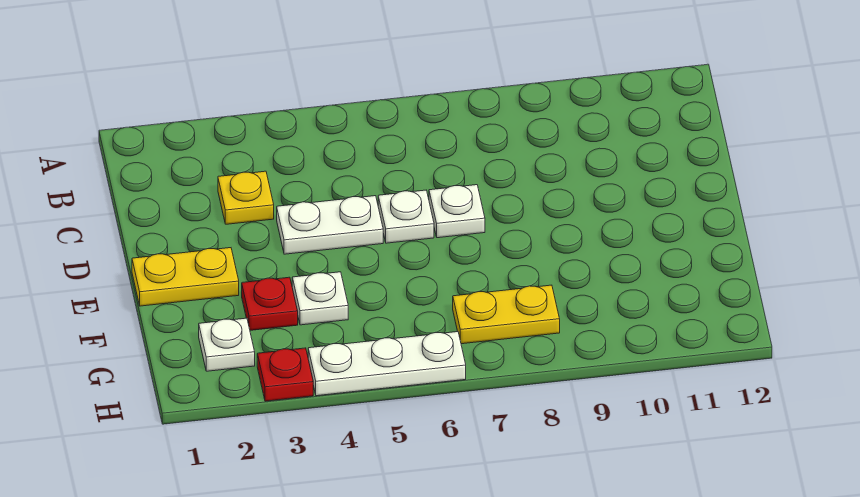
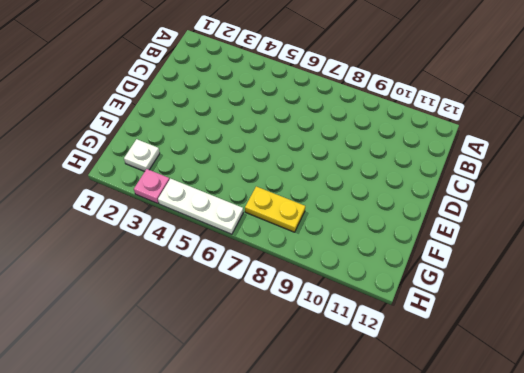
pink plate H3 level 1 -> red plate H3 level 1
none -> yellow plate C3 level 1
none -> white plate D4:D5 level 1

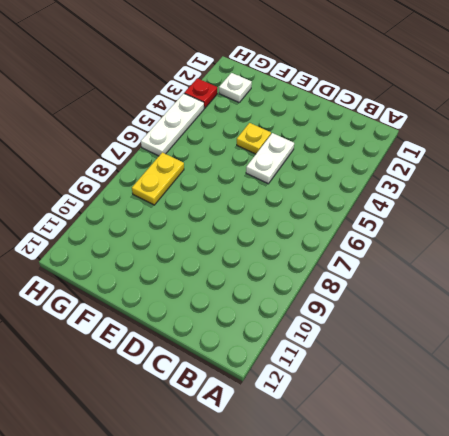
yellow plate E4 level 1 -> yellow plate C3 level 1
none -> white plate D6 level 1
none -> white plate D7 level 1

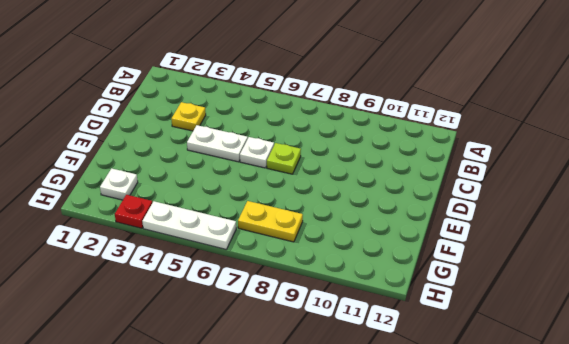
lime plate D7 level 1 -> white plate D7 level 1
none -> yellow plate E1:E2 level 1
none -> red plate F3 level 1

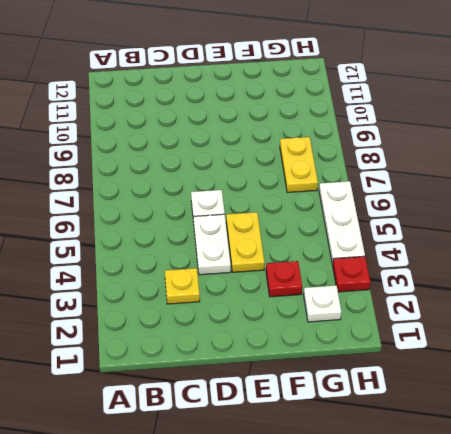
yellow plate E4:E5 level 1 -> yellow plate E1:E2 level 1
none -> white plate D7 level 1
none -> white plate F4 level 1

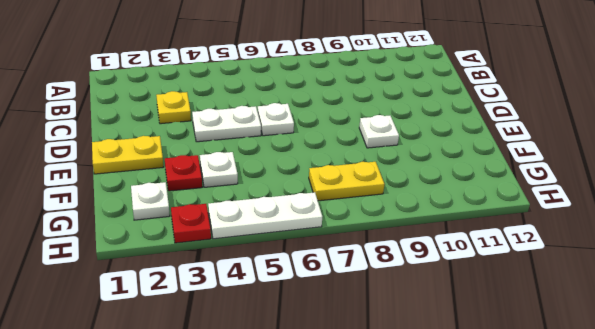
white plate E9 level 1 -> white plate D7 level 1

